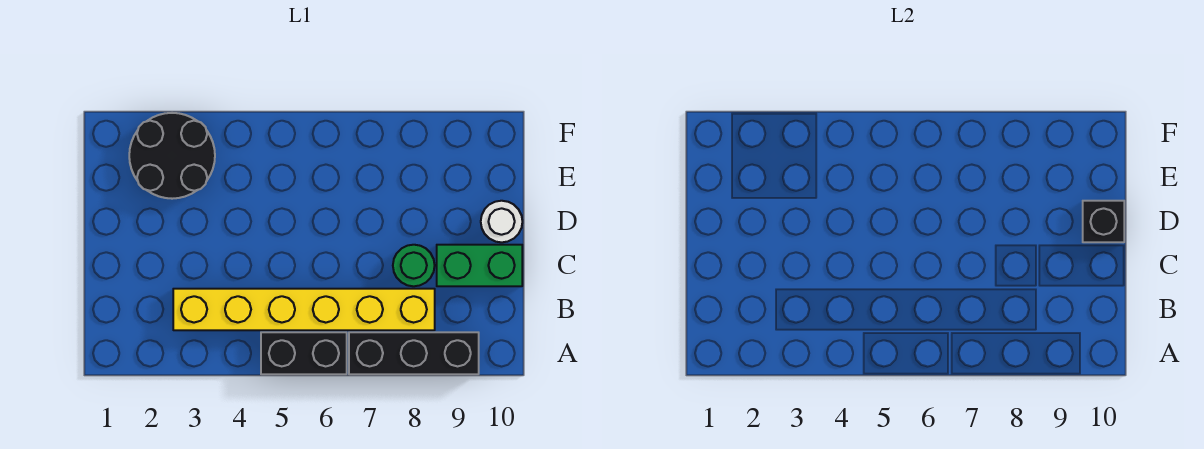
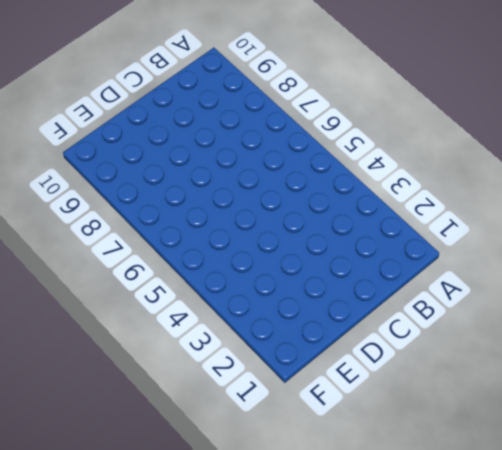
none -> black brick A5:A6 level 1
none -> black brick A7:A9 level 1

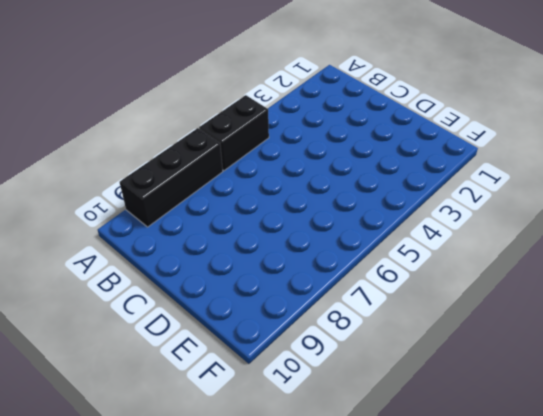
none -> yellow brick B3:B8 level 1
none -> green round brick C8 level 1

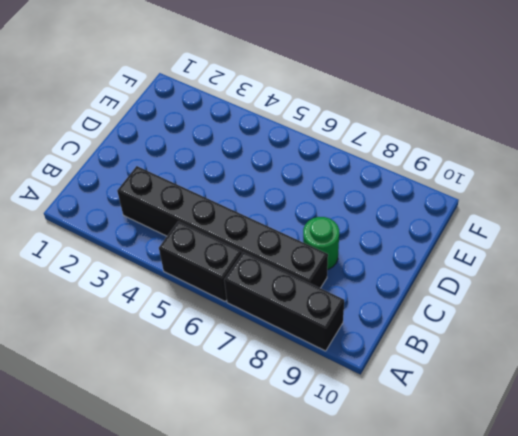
black brick B3:B8 level 1 -> yellow brick B3:B8 level 1
none -> green brick C9:C10 level 1
none -> white round brick D10 level 1

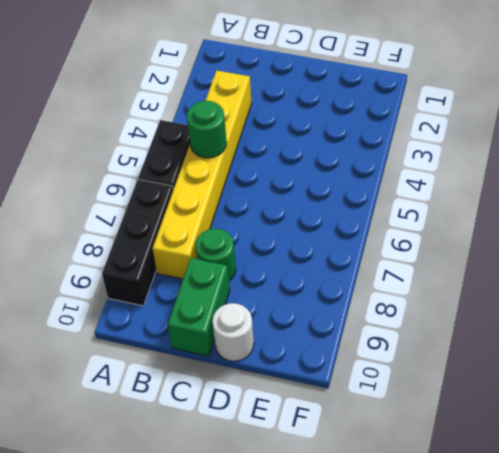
green round brick B5 level 2 -> none
none -> black round brick E2:F3 level 1
none -> black brick D10 level 2

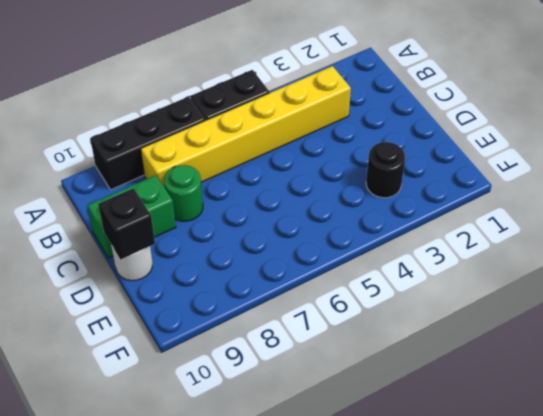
black round brick E3 level 1 -> black round brick E2:F3 level 1

